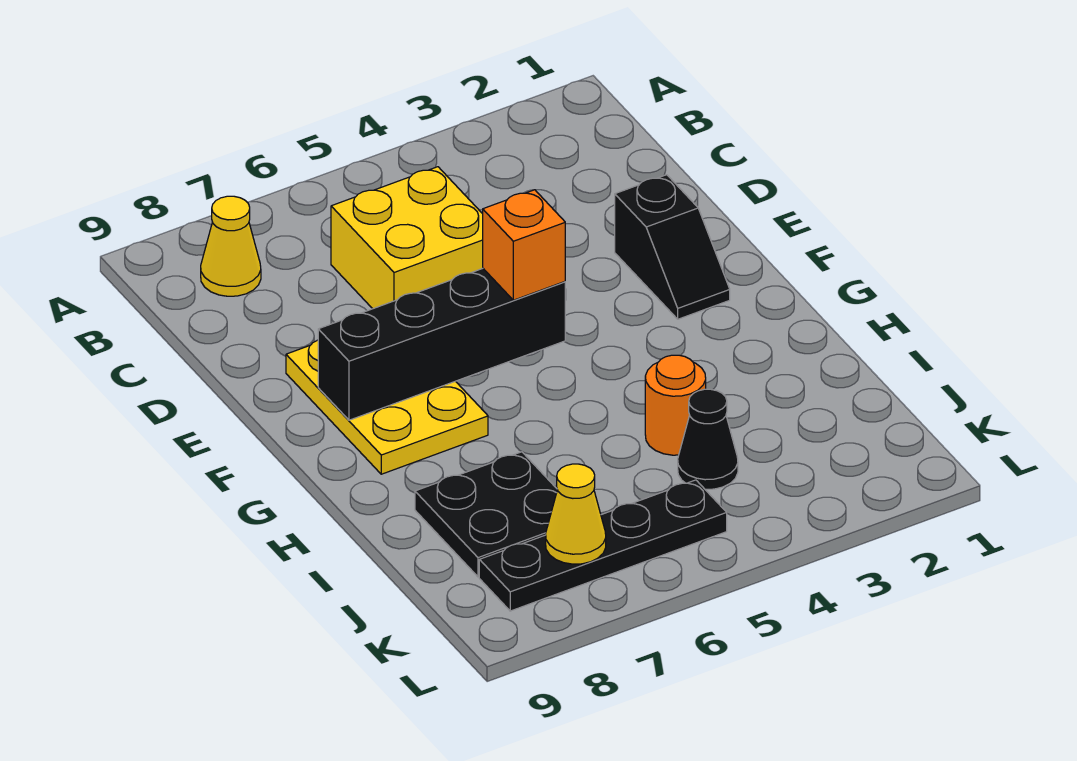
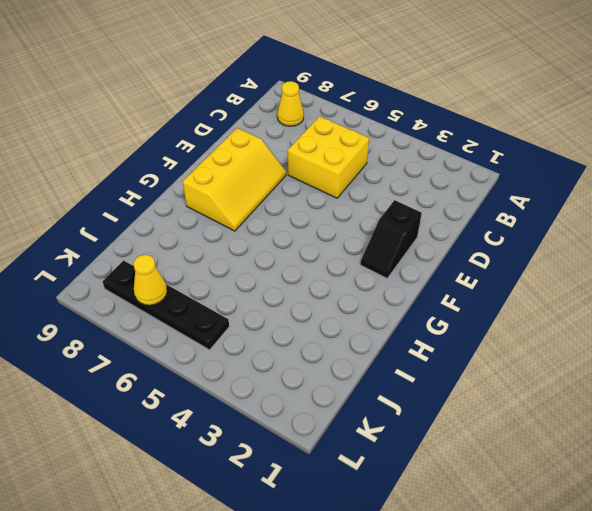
yellow slope E7:G8 level 1 top 8 -> yellow plate E7:G8 level 1
none -> orange round brick I4 level 1
none -> black plate I7:J8 level 1

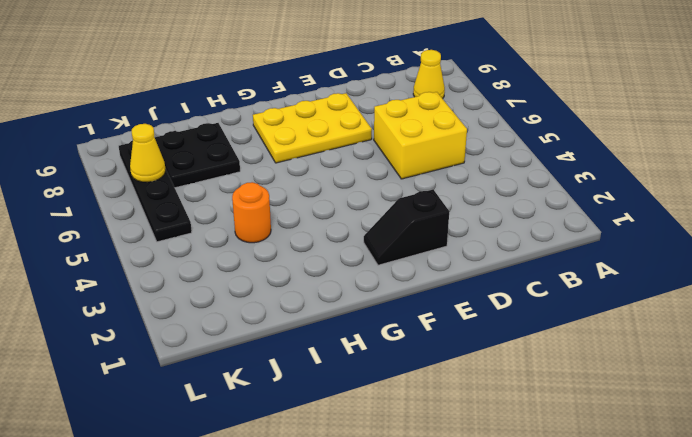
none -> black cone J4 level 1
none -> black brick F5:F8 level 2

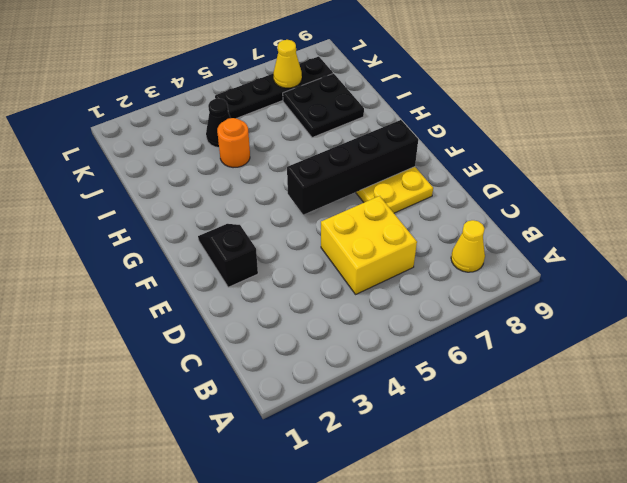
none -> orange brick F5 level 3

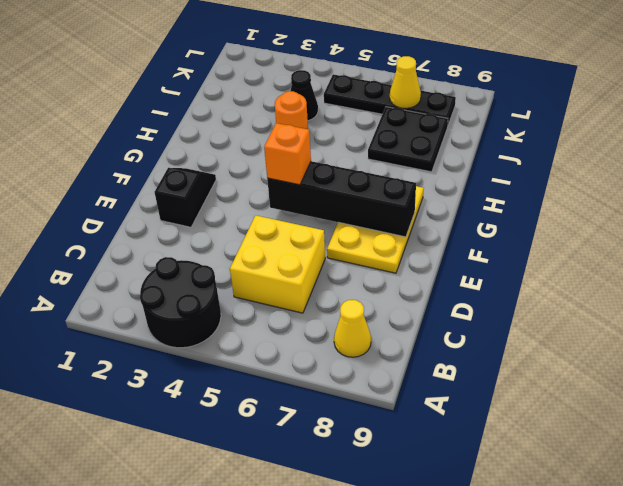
black round brick A3:B4 level 1 -> none

